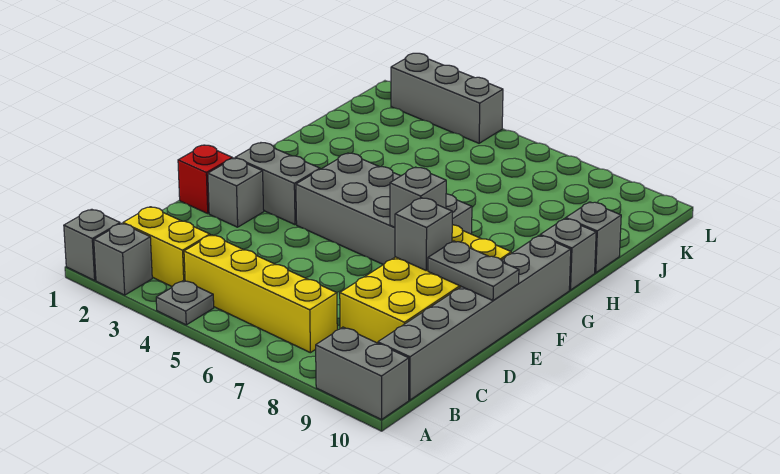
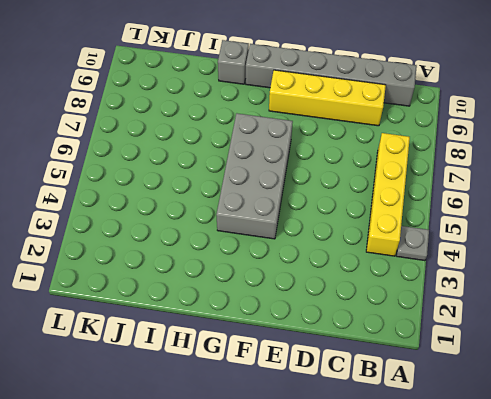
yellow brick C9:F9 level 1 -> yellow brick C8:F9 level 1
none -> grey brick A1 level 1
none -> grey brick A2 level 1
none -> grey brick A9:A10 level 1

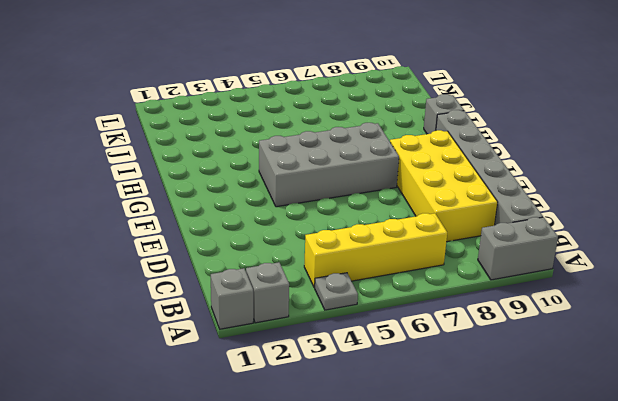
none -> yellow brick B2:B3 level 1
none -> red brick E1 level 1
none -> grey brick E2 level 1

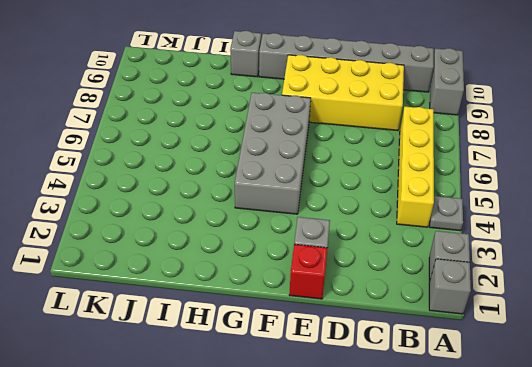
none -> yellow brick B2:B3 level 1
none -> grey brick F2:F3 level 1
none -> grey brick I10 level 1

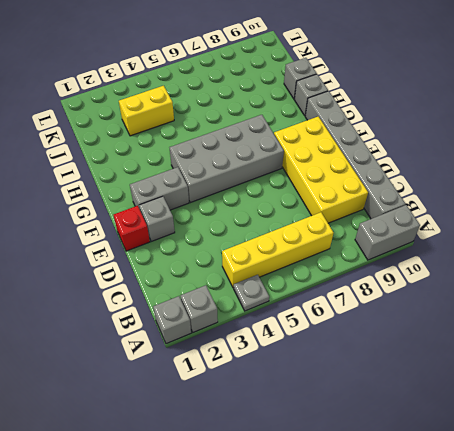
yellow brick J3:J4 level 1 -> yellow brick B2:B3 level 1
none -> grey brick L2:L4 level 1
none -> grey brick E8 level 2
none -> grey plate E9:E10 level 2

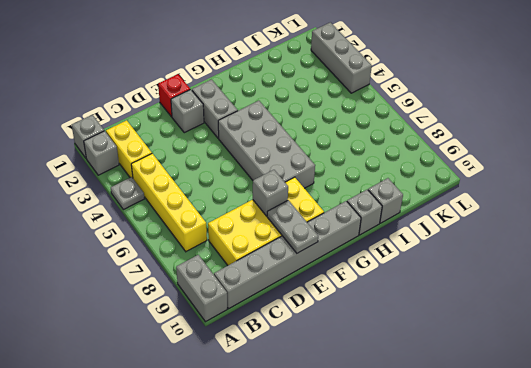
none -> grey brick F7 level 2

